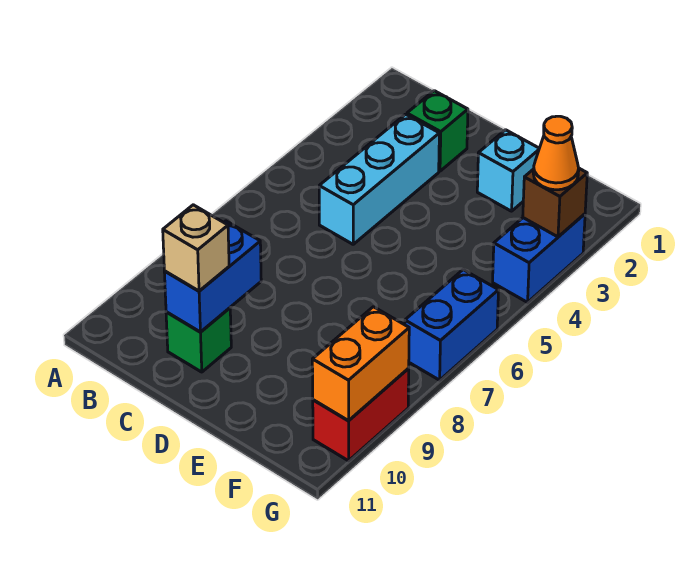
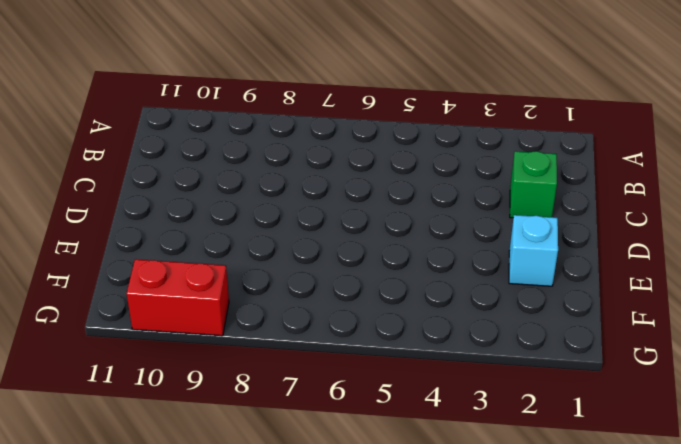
none -> cyan brick C3:C5 level 1
none -> green brick C10 level 1
none -> blue brick G3:G4 level 1

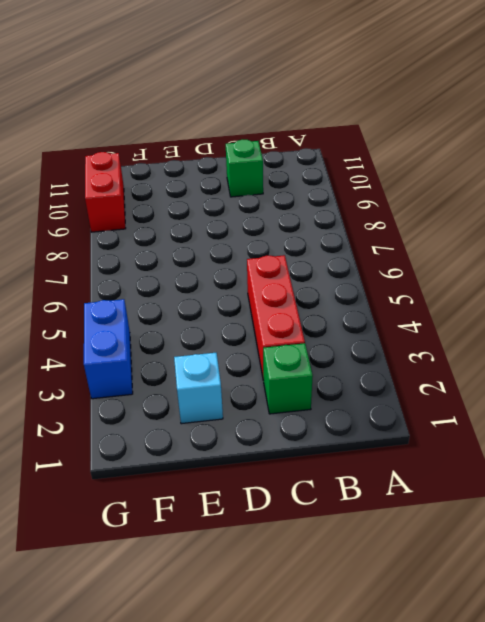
red brick C3:C5 level 1 -> cyan brick C3:C5 level 1
none -> blue brick G6:G7 level 1
none -> blue brick C9:C10 level 2
none -> brown brick G3 level 2

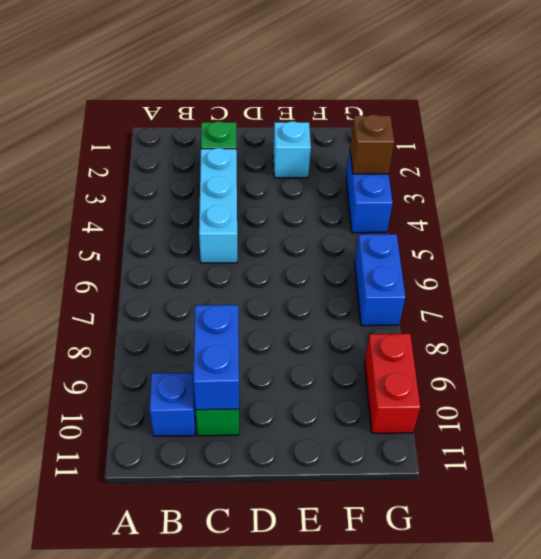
blue brick B10 level 1 -> none
none -> orange brick G9:G10 level 2
none -> tan brick C10 level 3
none -> orange cone G3 level 3

